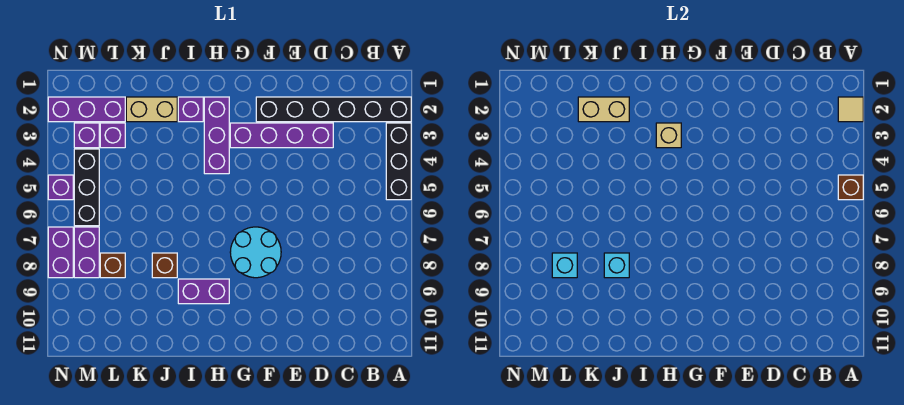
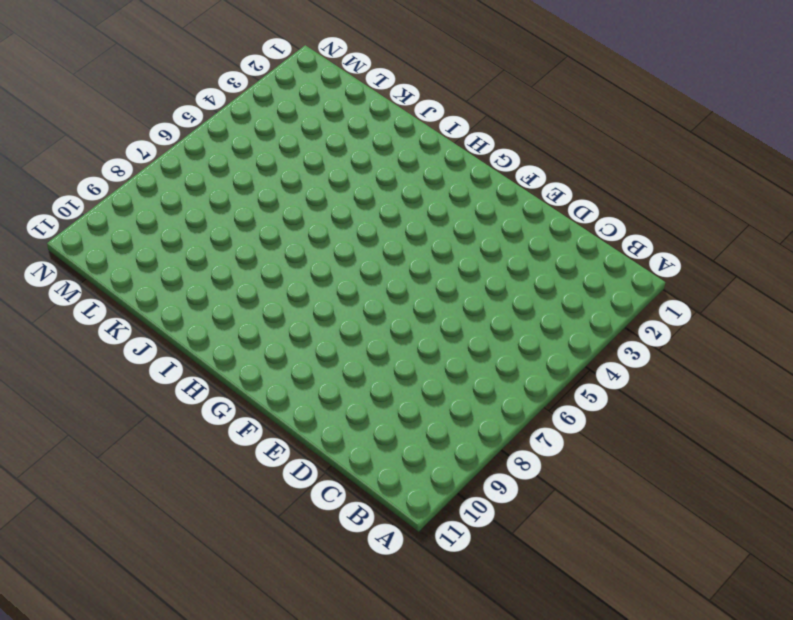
none -> black brick A2:F2 level 1
none -> black brick A3:A5 level 1
none -> purple brick D3:G3 level 1

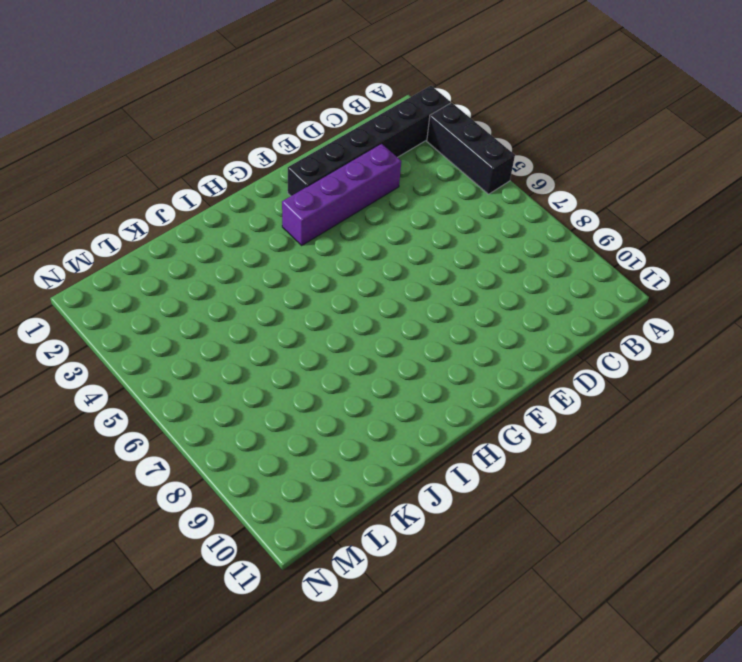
none -> cyan round brick F7:G8 level 1
none -> purple brick H2:H4 level 1
none -> purple brick H9:I9 level 1

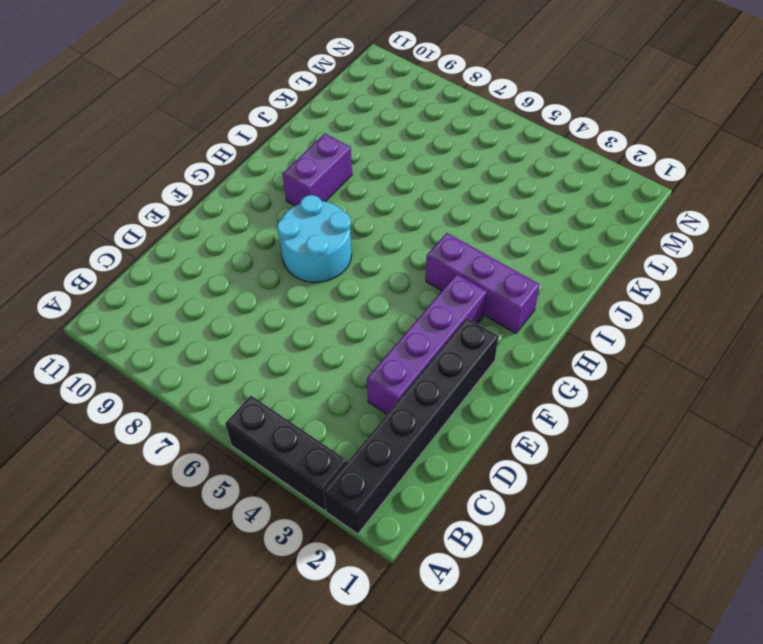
none -> purple brick I2 level 1
none -> tan brick J2:K2 level 1
none -> brown brick J8 level 1

